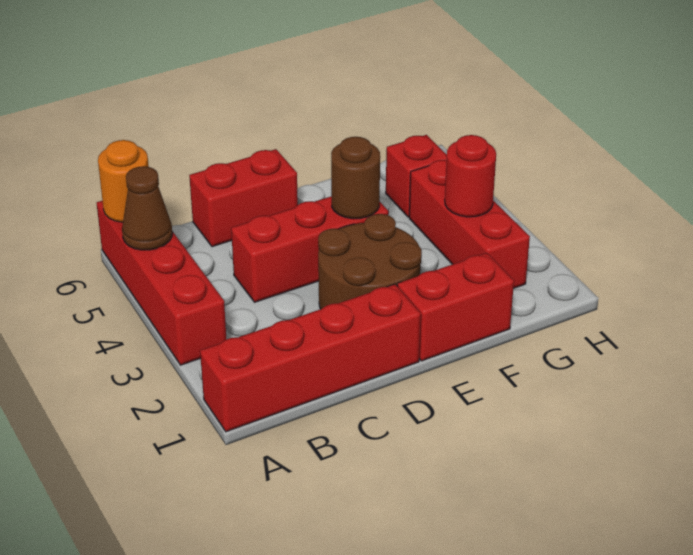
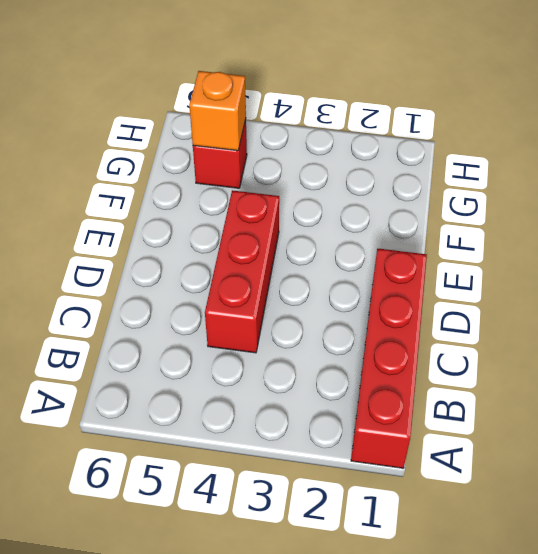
orange brick G5 level 2 -> none
none -> red brick A3:A6 level 1
none -> red brick C6:D6 level 1
none -> brown round brick D2:E3 level 1

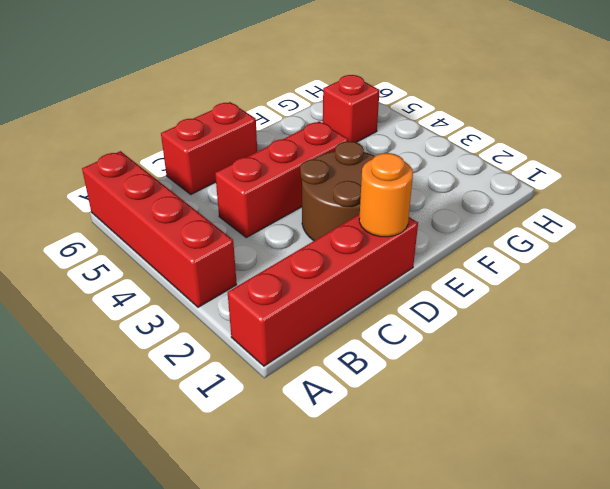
orange round brick D1 level 2 -> orange round brick A6 level 2
none -> red brick E1:F1 level 1
none -> red brick G2:G4 level 1
none -> brown cone A5 level 2

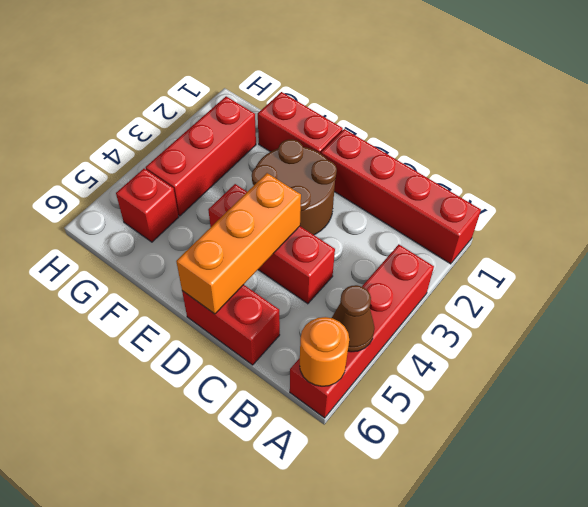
orange brick D4:D6 level 2 -> none
none -> brown round brick E4 level 2
none -> red round brick G3 level 2

